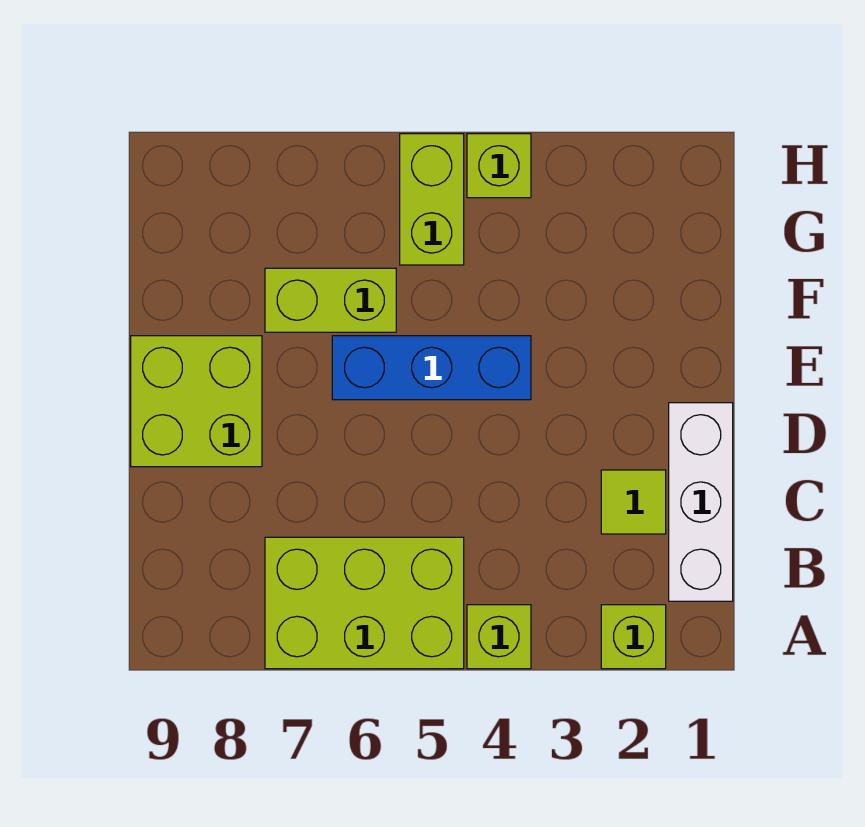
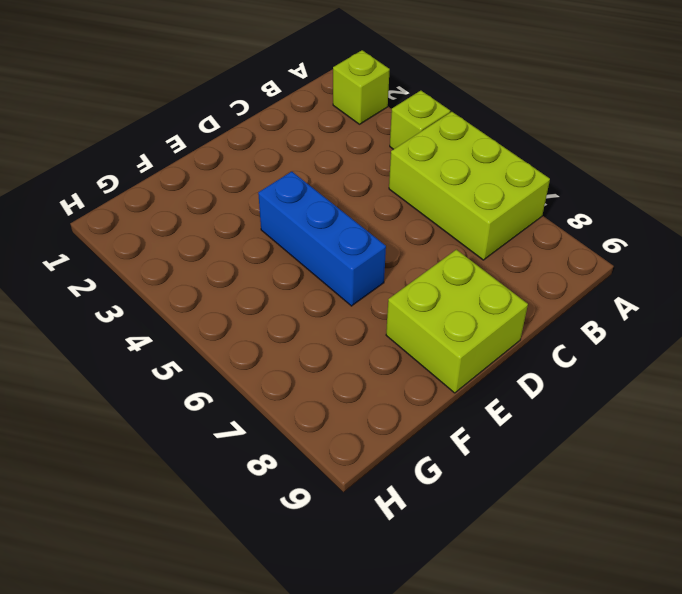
none -> white brick B1:D1 level 1
none -> lime tile C2 level 1

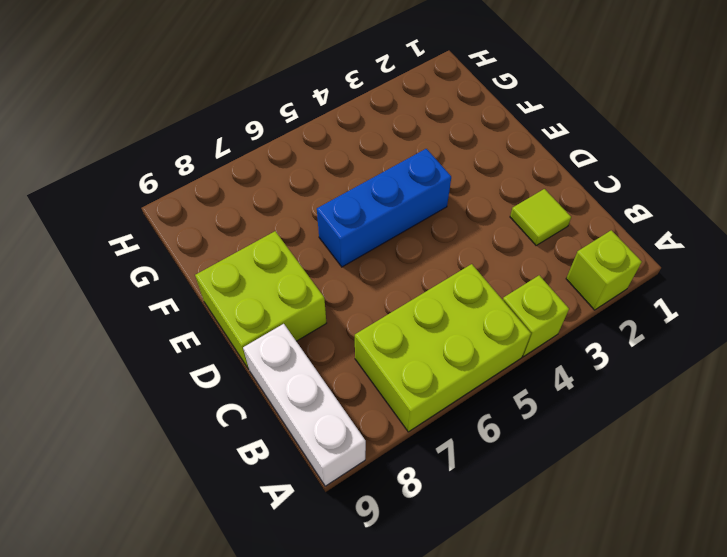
white brick A9:C9 level 1 -> white brick B1:D1 level 1
none -> lime brick F6:F7 level 1
none -> lime brick G5:H5 level 1

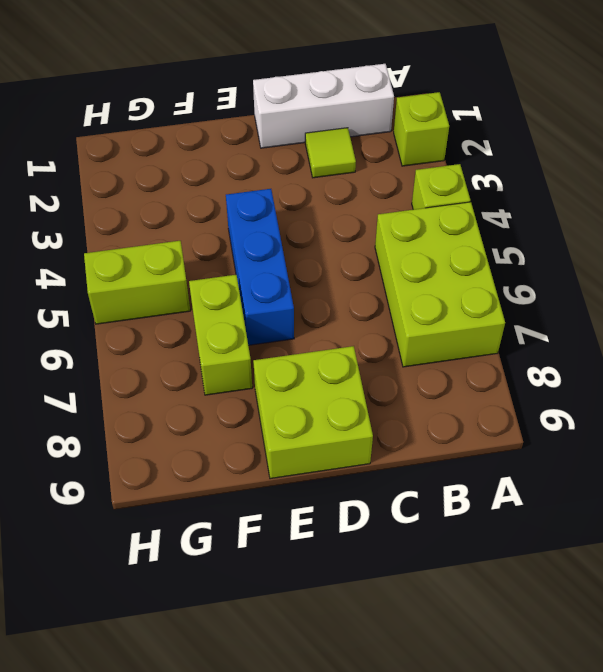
none -> lime brick H4 level 1

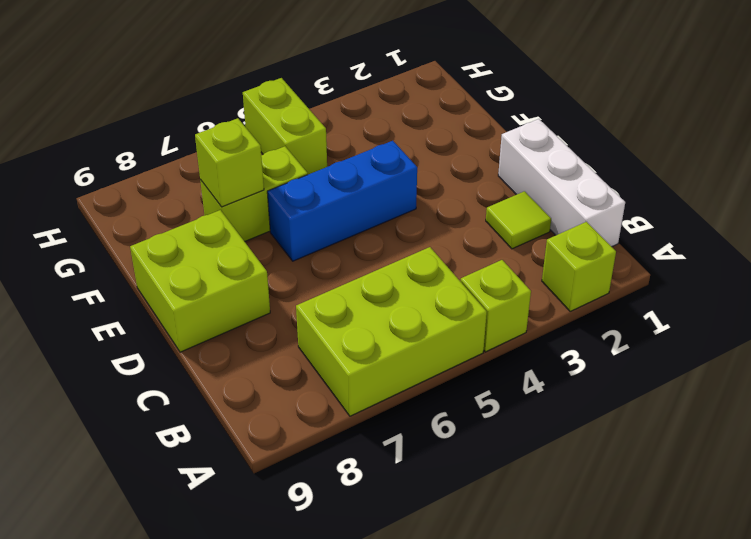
lime brick F7 level 2 -> lime brick H4 level 1

